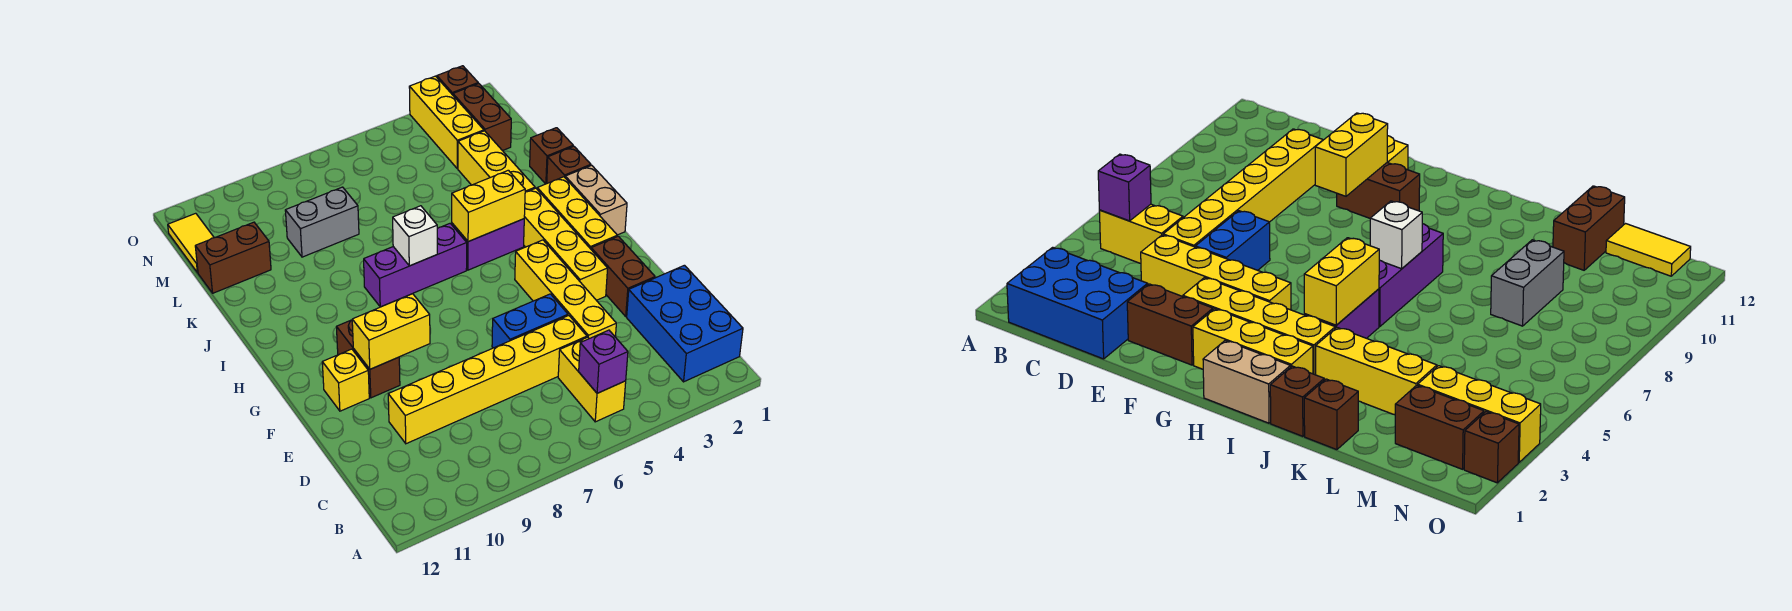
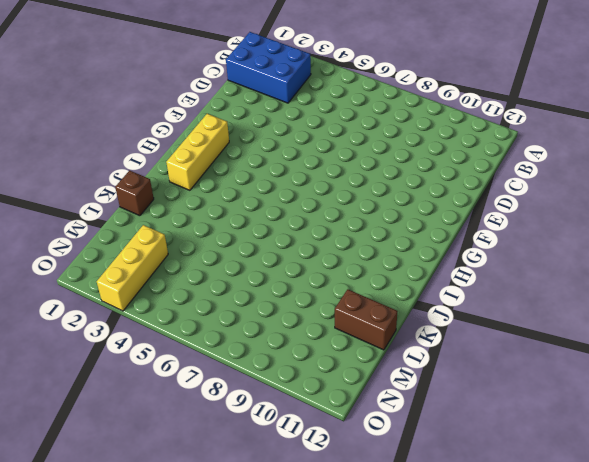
blue brick B1:C3 level 1 -> blue brick B1:D2 level 1
none -> yellow brick B5:C5 level 1
none -> yellow brick D4:G4 level 1
none -> yellow brick D5:D10 level 1

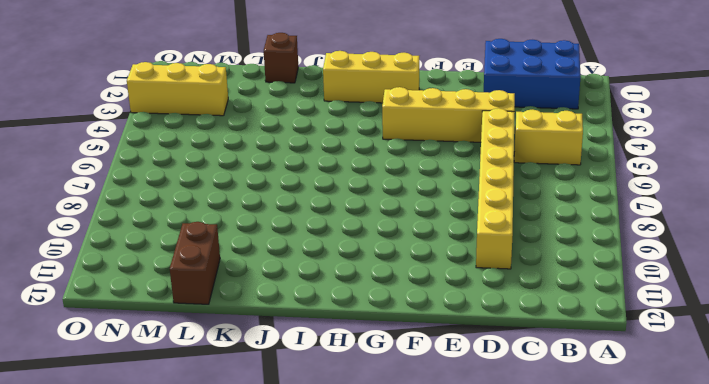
none -> brown brick E2:F2 level 1
none -> blue brick E5:E6 level 1
none -> yellow brick F3:I3 level 1

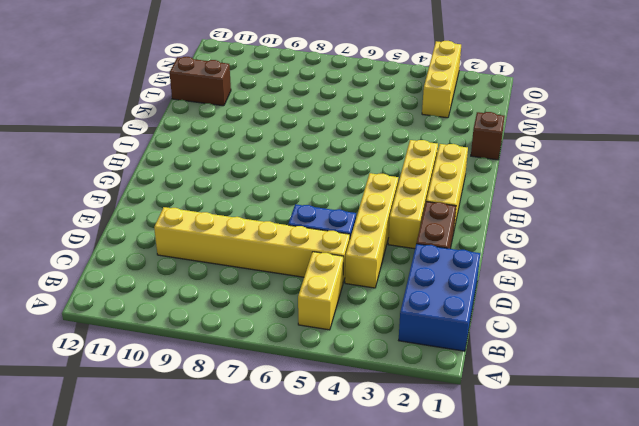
none -> brown brick F10:G10 level 1
none -> yellow brick F11 level 1
none -> tan brick H1:I1 level 1

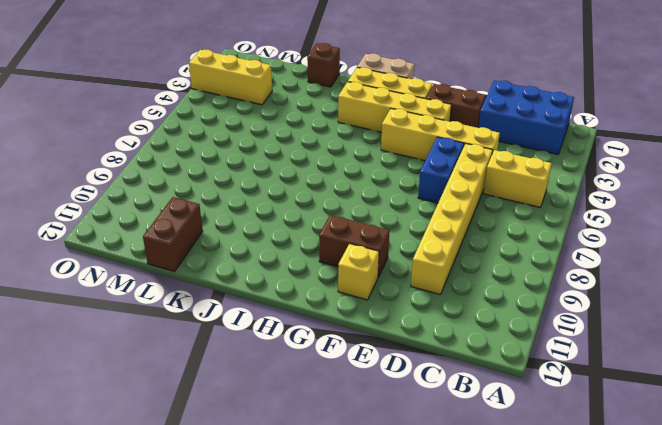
none -> purple brick I4:I5 level 1
none -> purple brick I6:I8 level 1
none -> brown brick J1 level 1

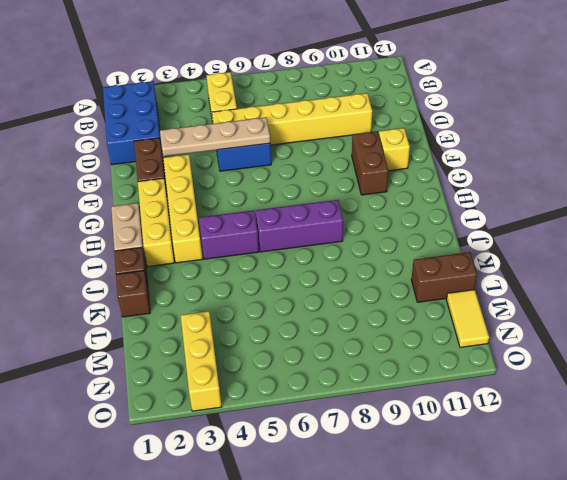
tan plate E3:E6 level 2 -> none
none -> yellow brick D4:G4 level 1
none -> yellow brick J3:L3 level 1
none -> grey brick L8:L9 level 1

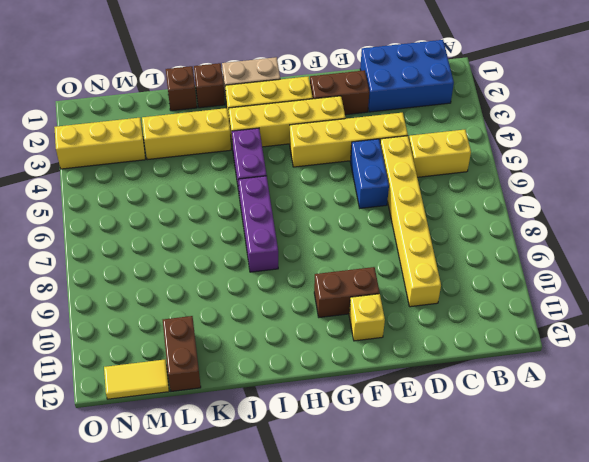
none -> grey brick L8:L9 level 1
none -> brown brick M2:N2 level 1
none -> brown brick O2 level 1

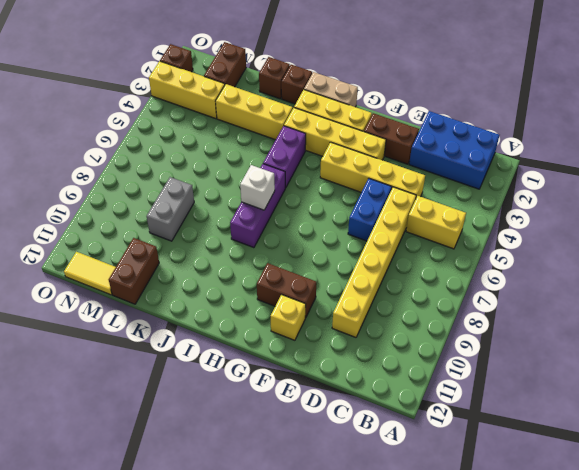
brown brick M1:M2 level 1 -> brown brick M2:N2 level 1
none -> purple brick B5 level 2
none -> yellow brick F9:F10 level 2
none -> yellow brick I4:I5 level 2

